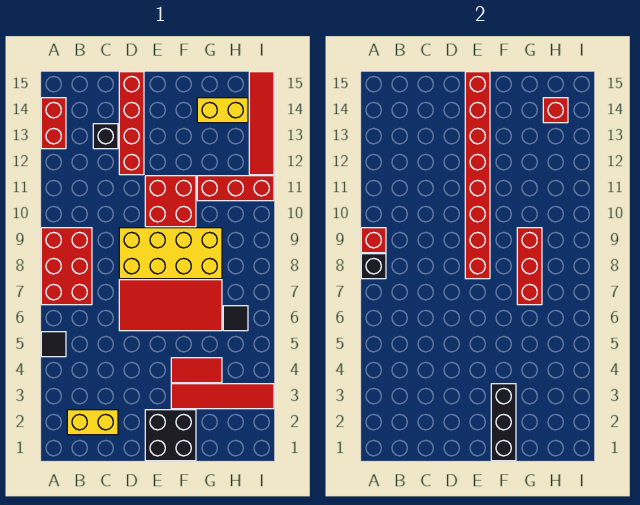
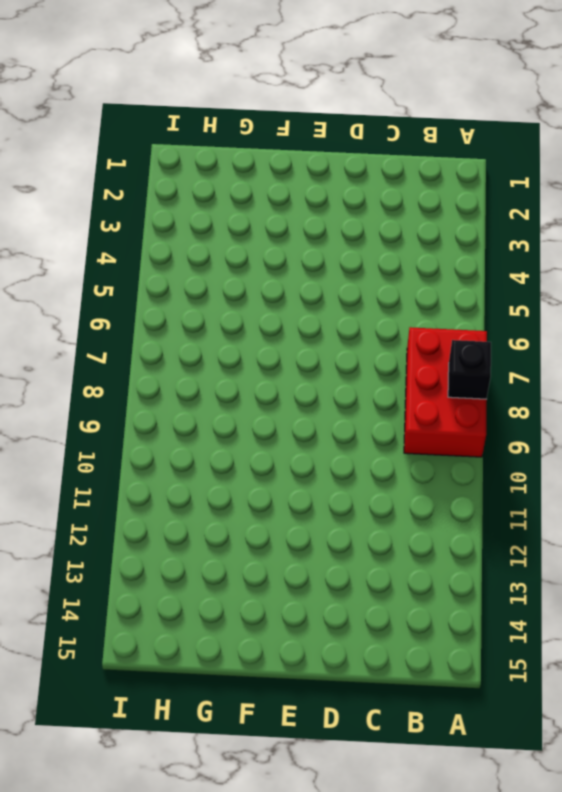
none -> black tile A5 level 1
none -> red brick A13:A14 level 1
none -> yellow brick B2:C2 level 1

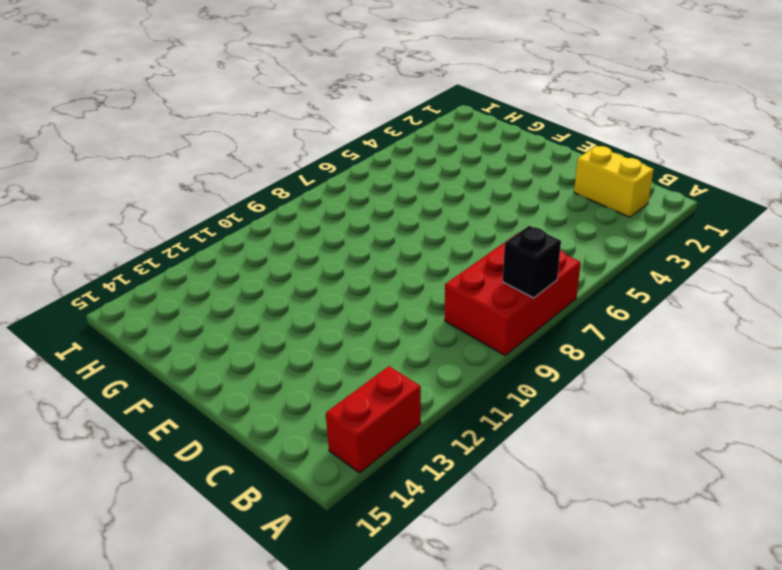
none -> black tile A5 level 1
none -> black brick C13 level 1
none -> red tile D6:G7 level 1

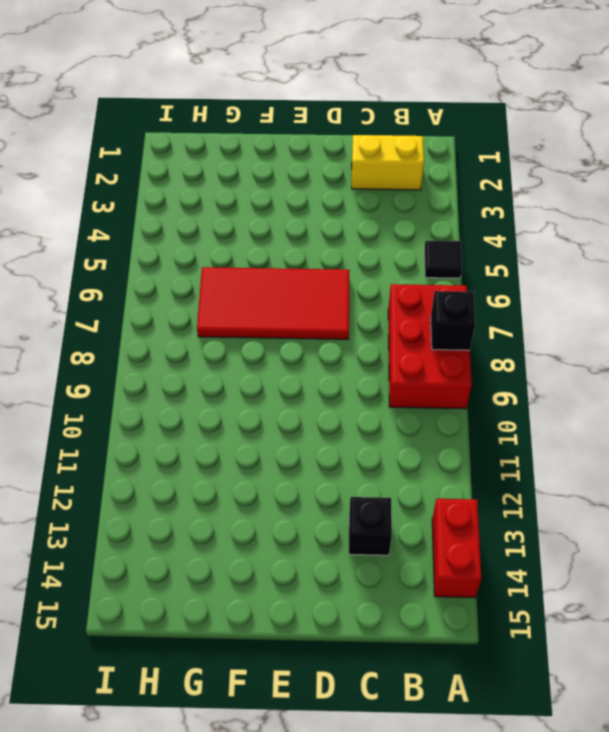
none -> yellow brick D8:G9 level 1
none -> red brick D12:D15 level 1
none -> black brick E1:F2 level 1

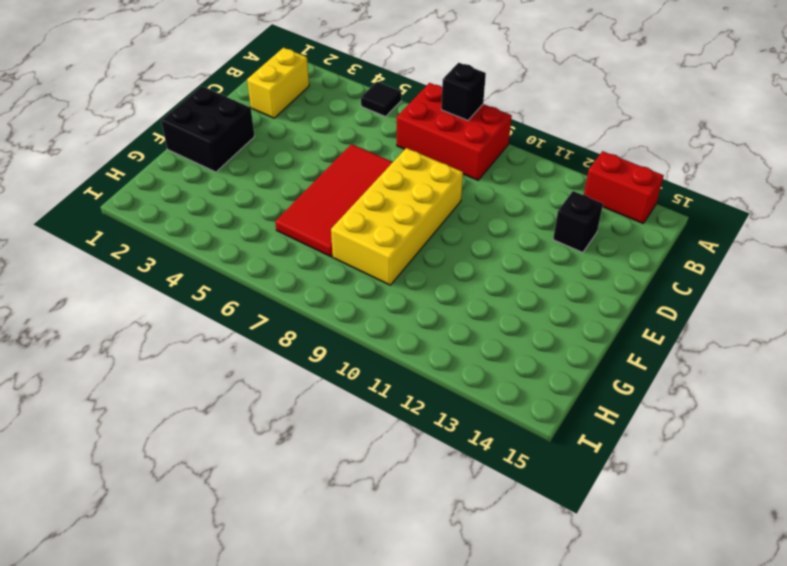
none -> red brick D12:D15 level 1
none -> red brick E10:F11 level 1
none -> red tile F3:I3 level 1

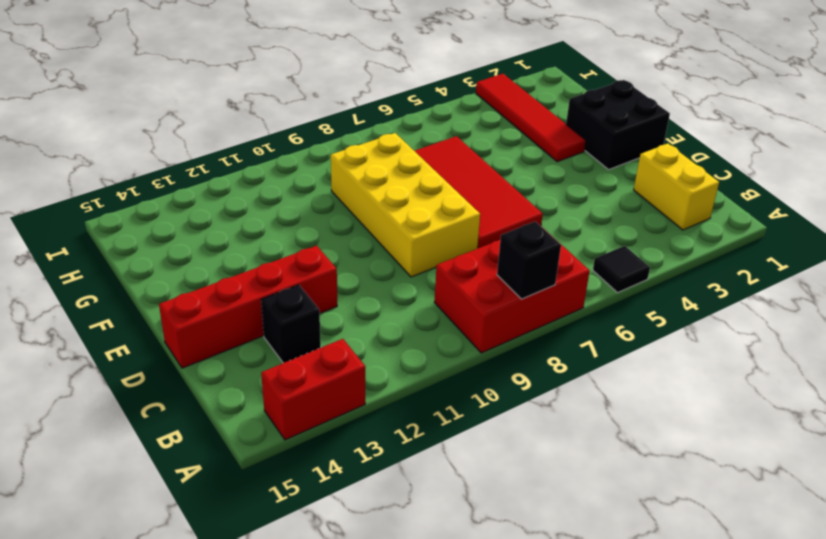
none -> red brick E10:F11 level 1
none -> red tile F4:G4 level 1
none -> red brick G11:I11 level 1

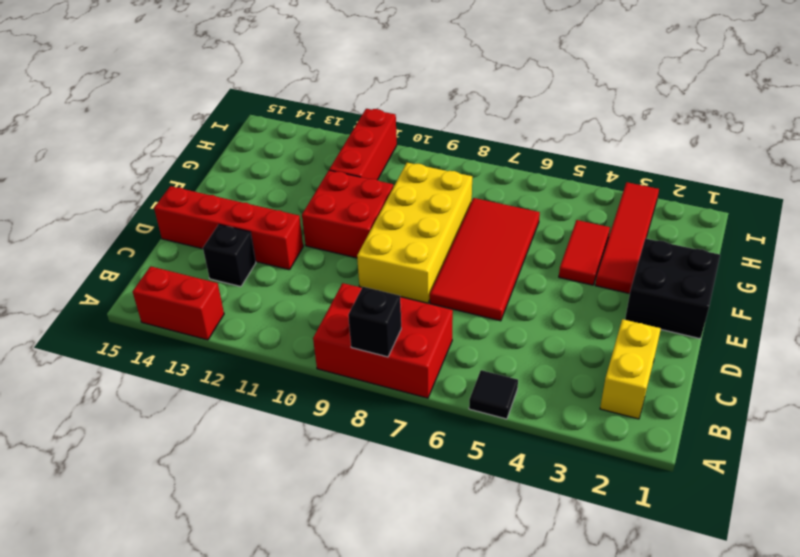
none -> yellow brick G14:H14 level 1
none -> black tile H6 level 1
none -> red tile I12:I15 level 1

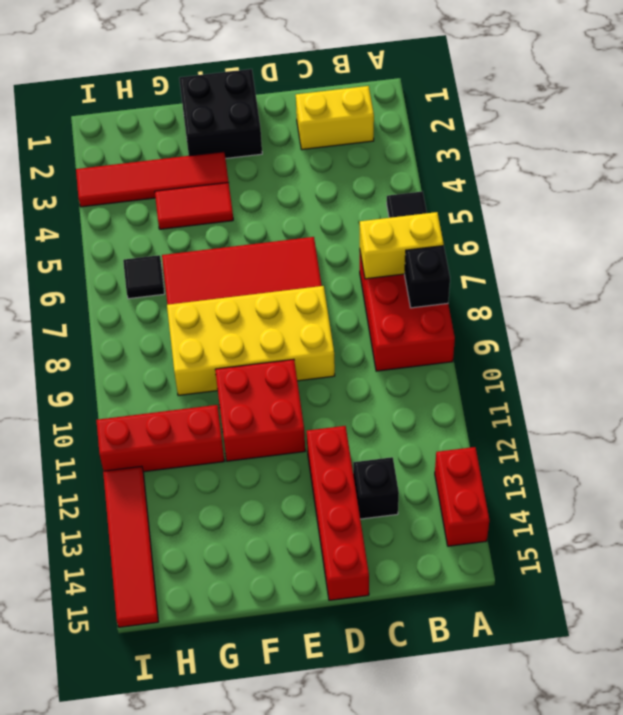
yellow brick A7:B7 level 2 -> yellow brick G14:H14 level 1
none -> red brick A9 level 2
none -> red brick E8:E15 level 2
none -> black brick F1:F3 level 2

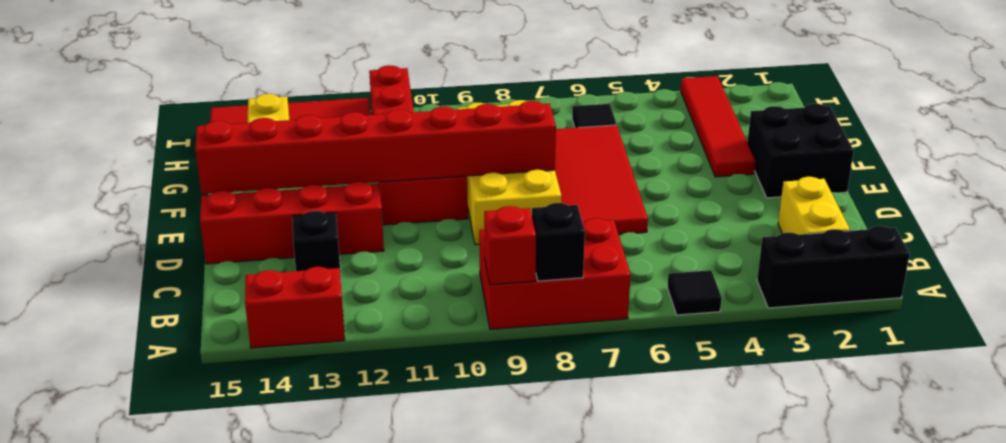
black brick A1:A3 level 1 -> black brick F1:F3 level 2
none -> red tile F4:G4 level 1
none -> red brick G7:G9 level 2
none -> red brick H14 level 2

